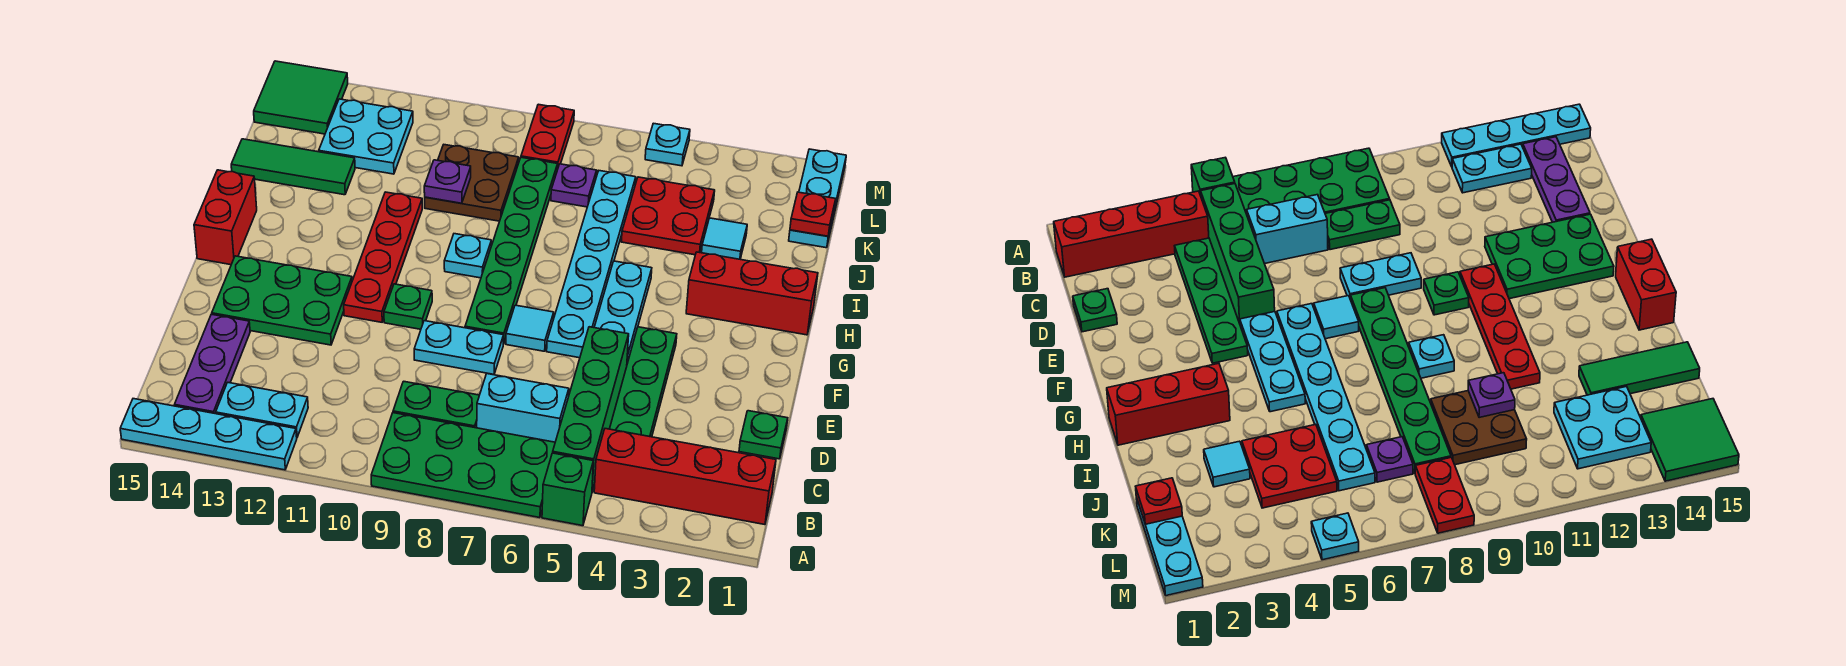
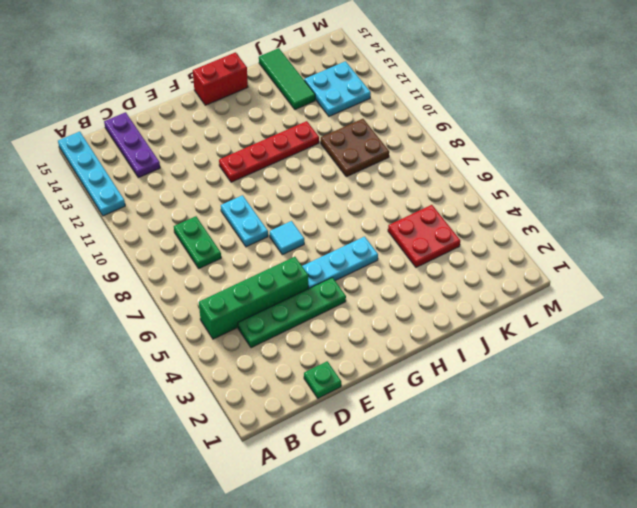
purple plate C13:C15 level 1 -> purple plate B14:D14 level 1
none -> green brick A5 level 1
none -> green plate A6:B9 level 1
none -> red brick B1:B4 level 1
none -> cyan plate B12:B13 level 1

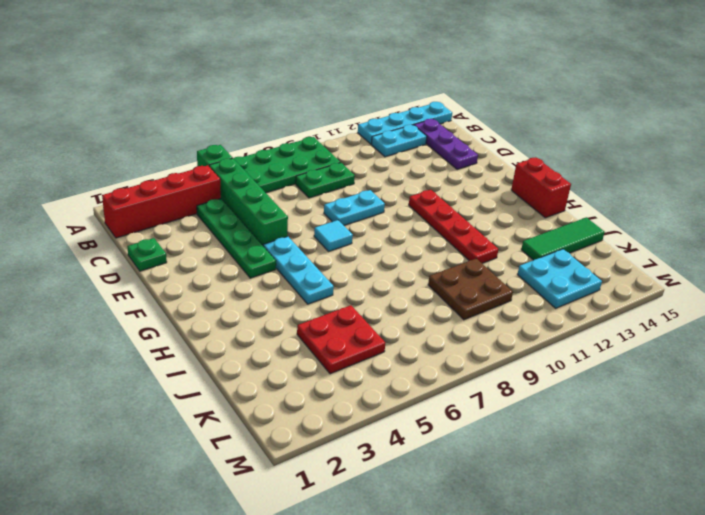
none -> cyan brick C6:C7 level 1
none -> green plate E12:F14 level 1
none -> cyan plate F6:K6 level 1
none -> green plate F8:K8 level 1

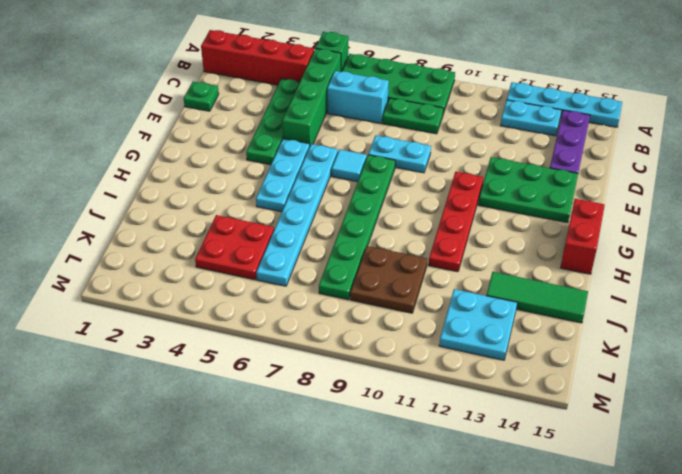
none -> green plate F10 level 1
none -> red brick H1:H3 level 1
none -> cyan plate H9 level 1
none -> cyan tile J3 level 1

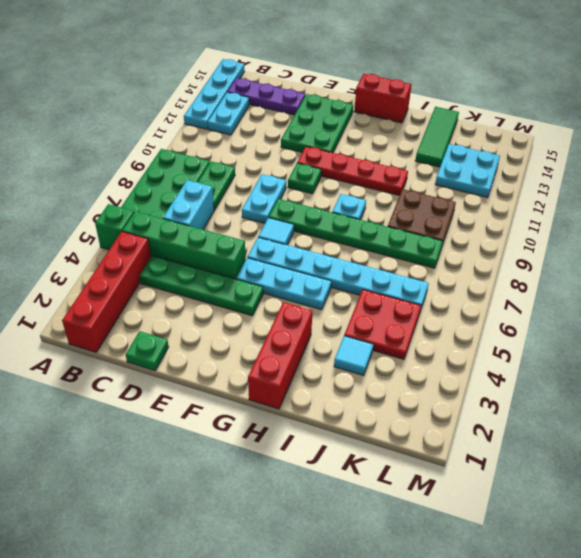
none -> cyan plate K1:M1 level 1
none -> purple plate K7 level 1
none -> red plate L8:M8 level 1
none -> green tile L14:M15 level 1

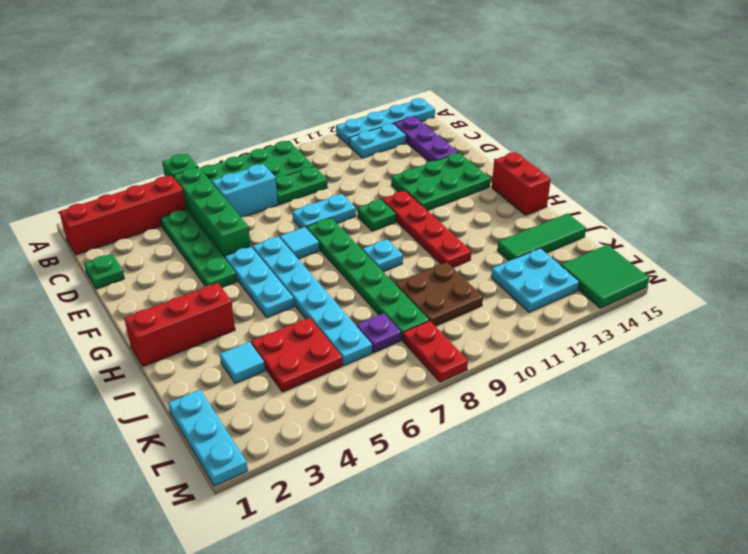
none -> cyan plate M5 level 1
none -> purple plate J10 level 2
none -> red plate K1 level 2

